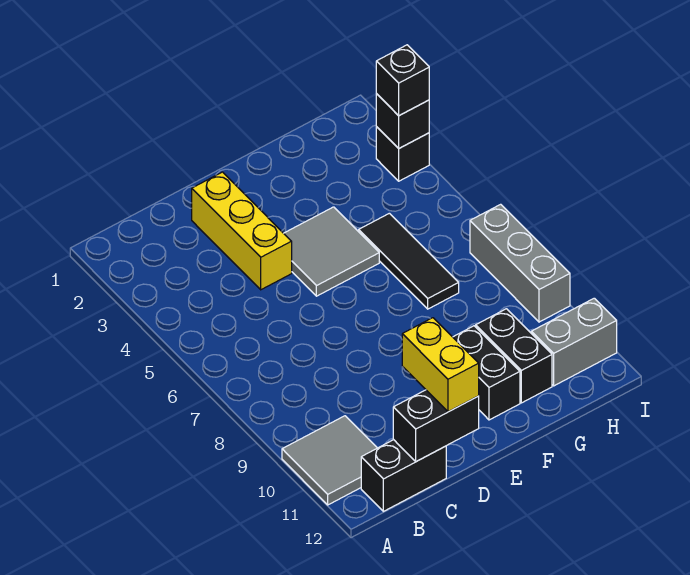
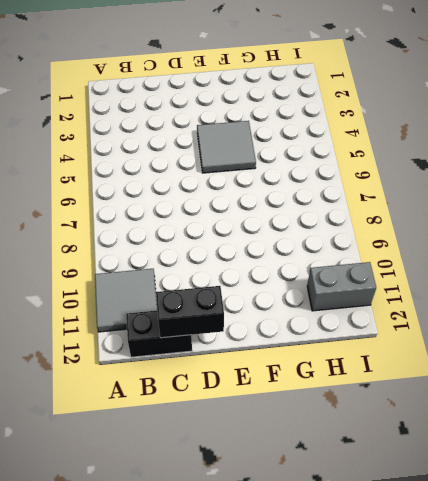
none -> yellow brick D2:D4 level 1
none -> black brick F10:F11 level 1
none -> black tile G5:G7 level 1

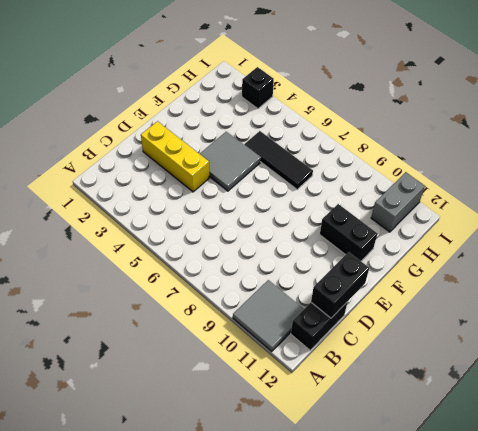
none -> black brick G10:G11 level 1
none -> grey brick I7:I9 level 1
none -> black brick I3 level 2

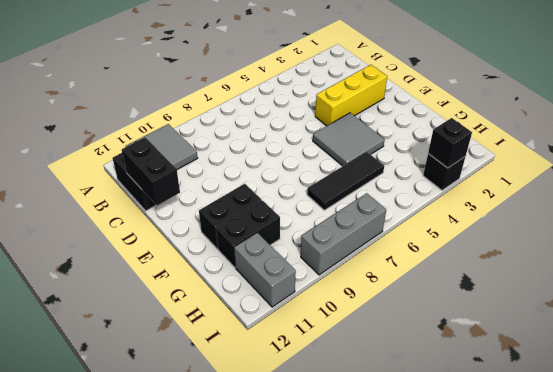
none -> yellow brick D11:D12 level 3
none -> black brick I3 level 3

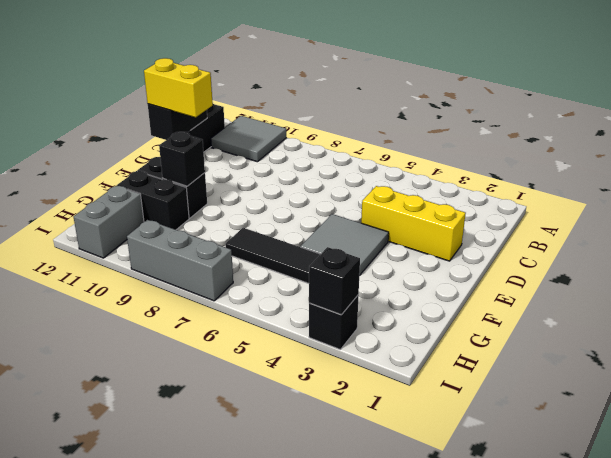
black brick F10 level 2 -> black brick I3 level 3

